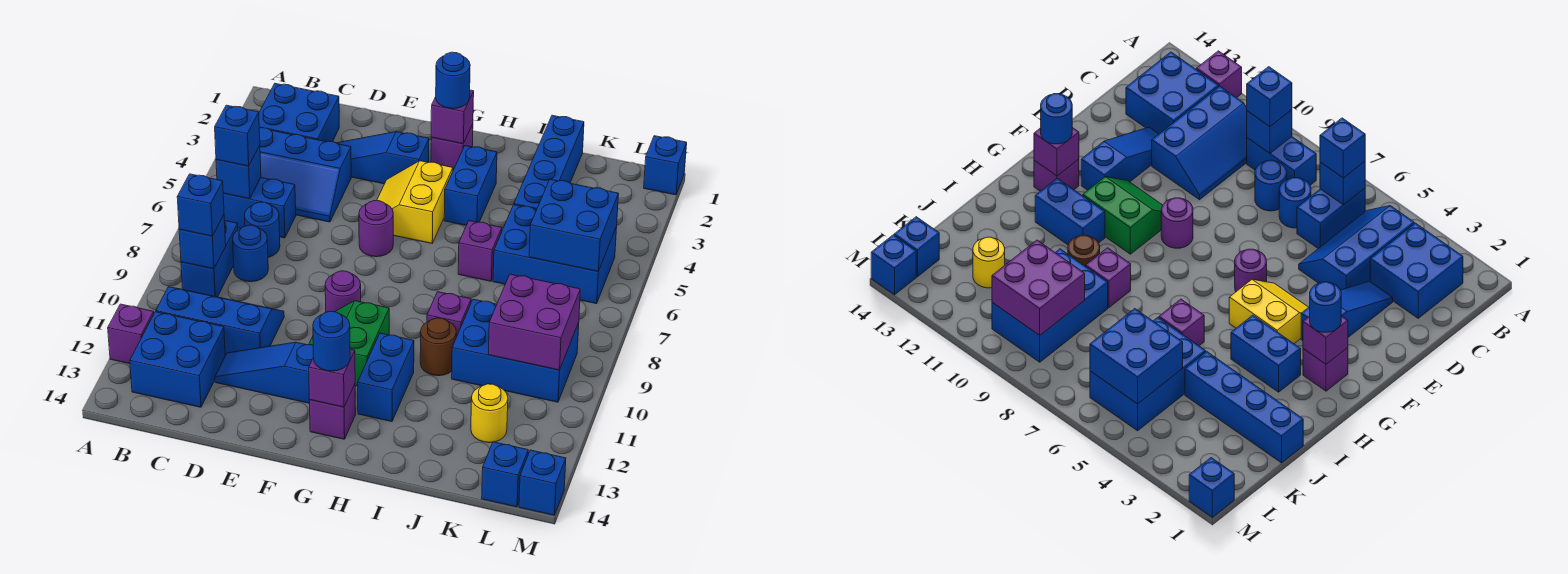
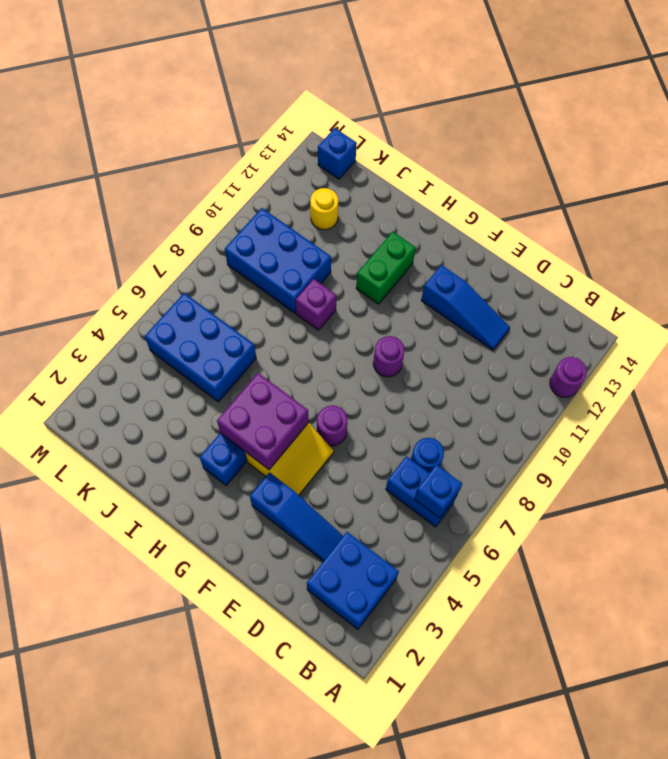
purple round brick A12 level 1 -> purple brick A12 level 1
purple brick G4:H5 level 2 -> purple brick K9:L10 level 2
green brick H11:H12 level 1 -> blue brick H11:H12 level 1
none -> blue slope B4:D5 level 1 top 4
none -> blue brick B8:B9 level 1
none -> blue slope B10:D11 level 1 top 11
none -> blue brick B12:C13 level 1

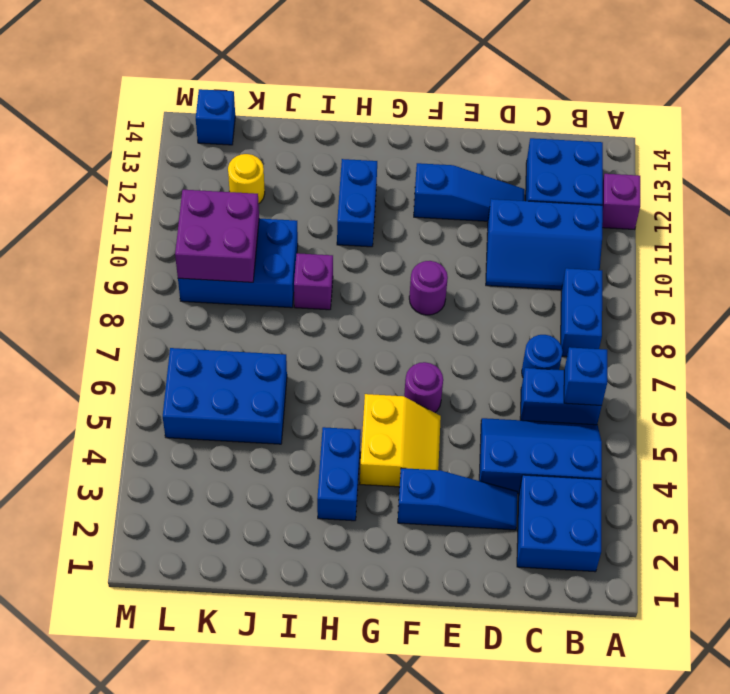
none -> blue round brick C8 level 1
none -> green slope F10:G11 level 1 top G
none -> purple brick G2 level 1
none -> purple brick G13 level 1

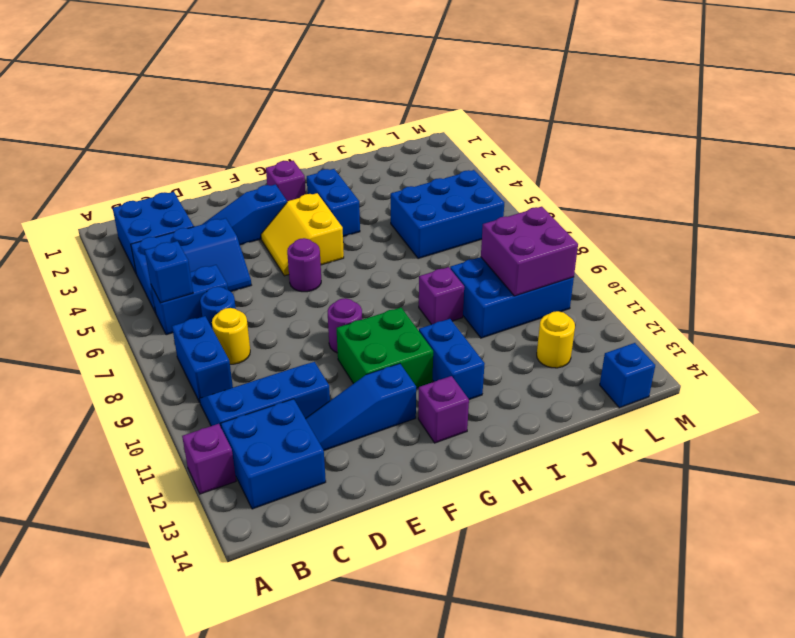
yellow round brick C8 level 1 -> blue round brick C8 level 1
green brick F10:G11 level 1 -> green slope F10:G11 level 1 top G
none -> purple brick I6 level 1
none -> brown round brick I10 level 1
none -> blue brick J1:J4 level 1
none -> blue brick M1 level 1

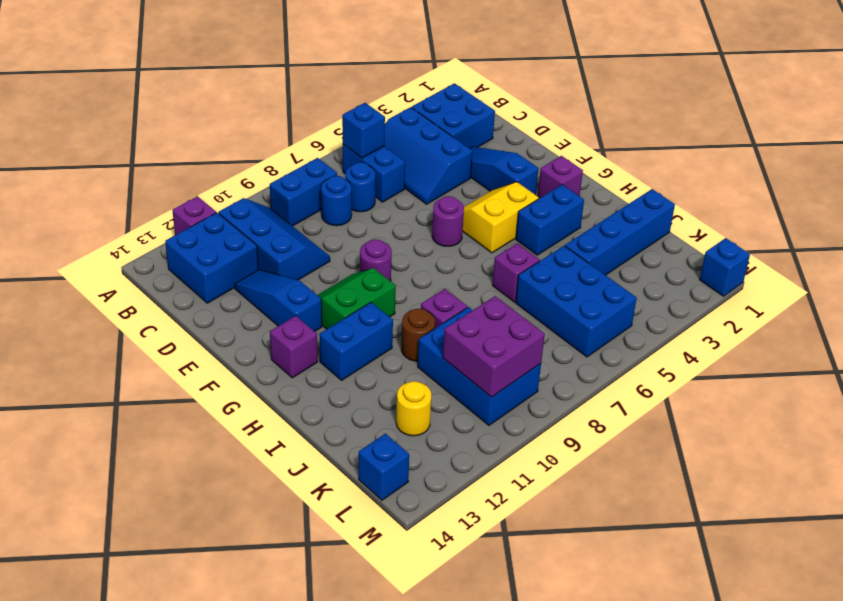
none -> blue brick M14 level 1
none -> blue brick B9 level 2
none -> purple brick G2 level 2
none -> purple brick G13 level 2

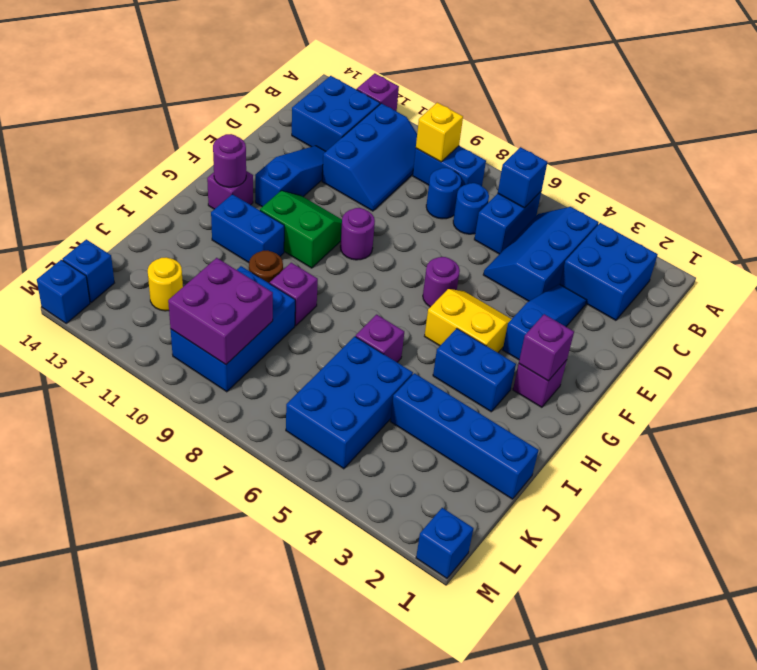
yellow brick B9 level 2 -> blue brick B9 level 2
purple round brick G13 level 2 -> purple brick G13 level 2
none -> blue brick K5:L6 level 2
none -> blue brick B6 level 3
none -> blue brick B9 level 3
none -> blue round brick G2 level 3

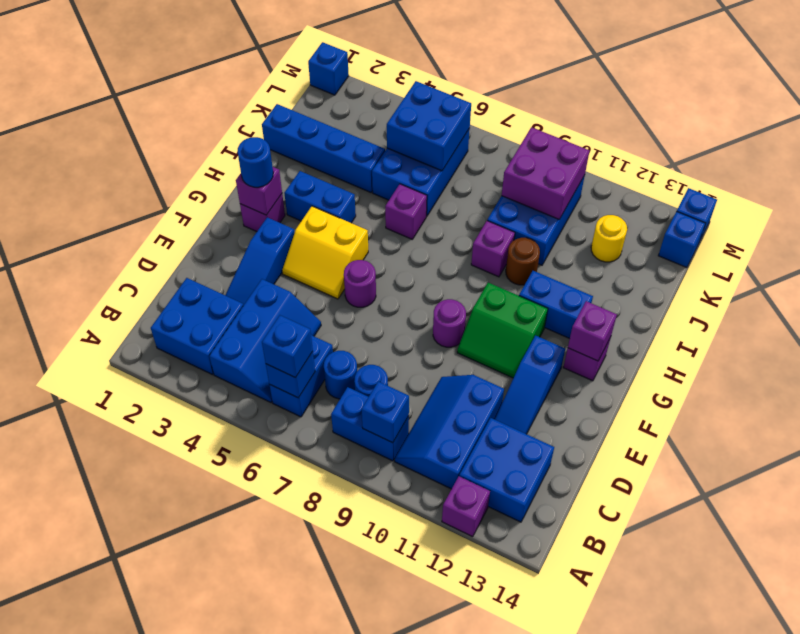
none -> blue brick B9 level 3
none -> blue round brick G13 level 3

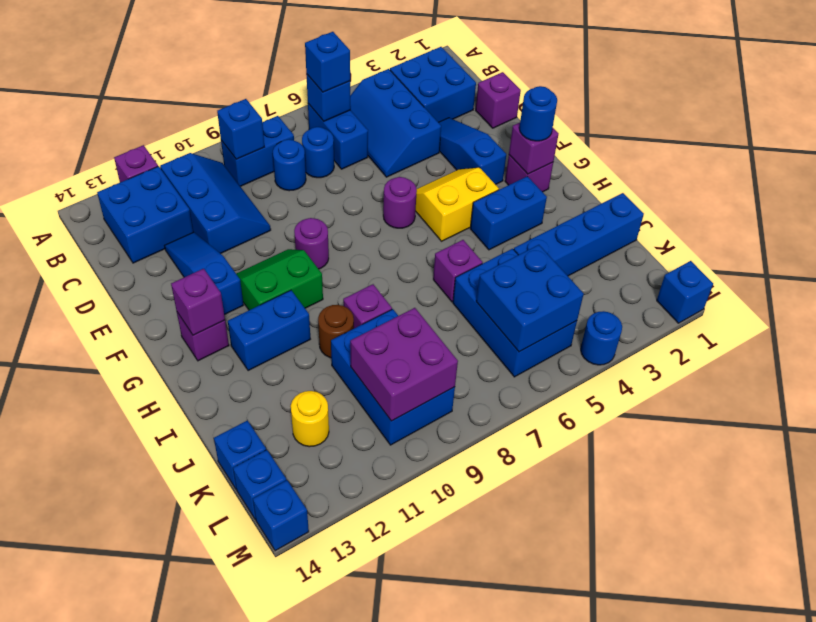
purple brick D1 level 1 -> none
blue brick K14 level 1 -> blue brick B9 level 3
blue round brick M4 level 1 -> blue round brick G13 level 3

